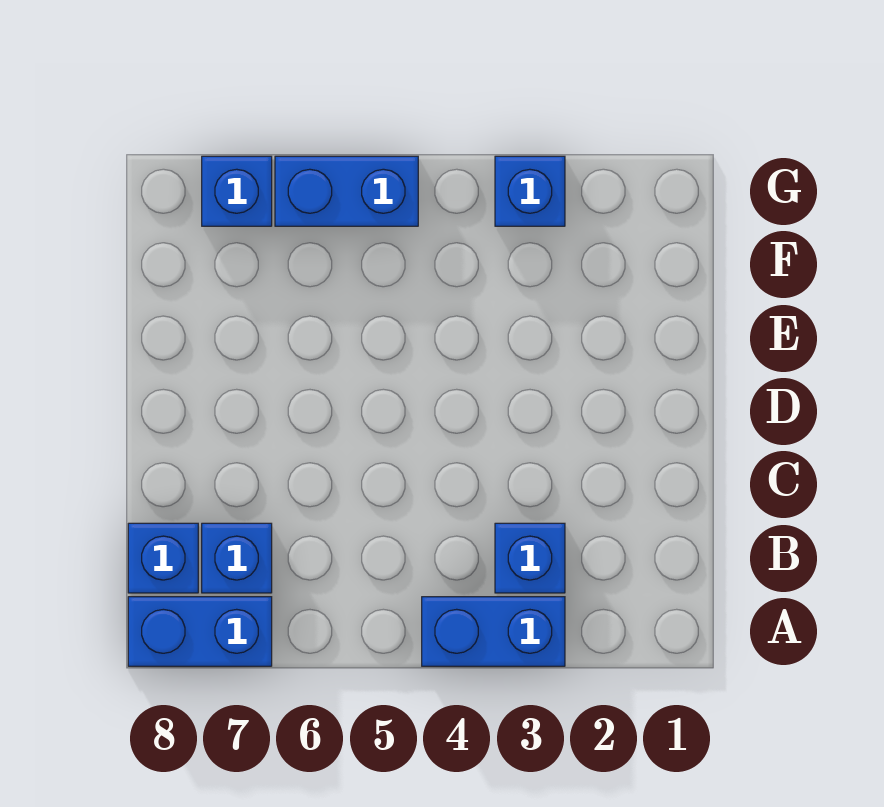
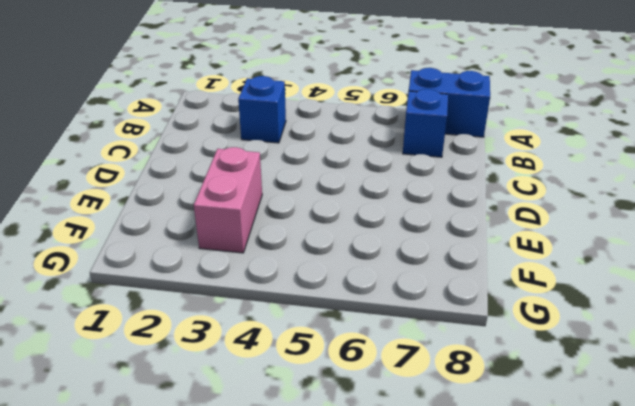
pink brick E3:F3 level 1 -> none
none -> blue brick A3:A4 level 1
none -> blue brick B8 level 1

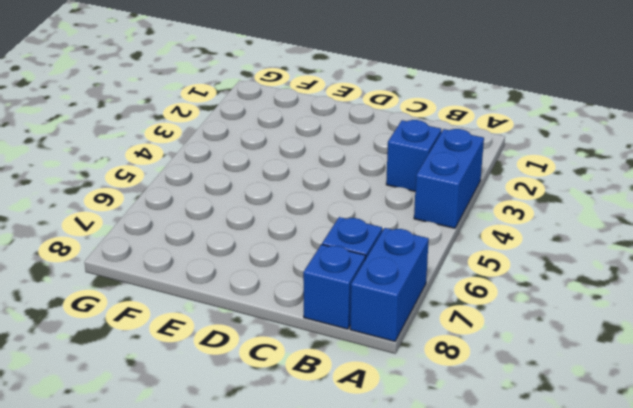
none -> blue brick G3 level 1
none -> blue brick G5:G6 level 1

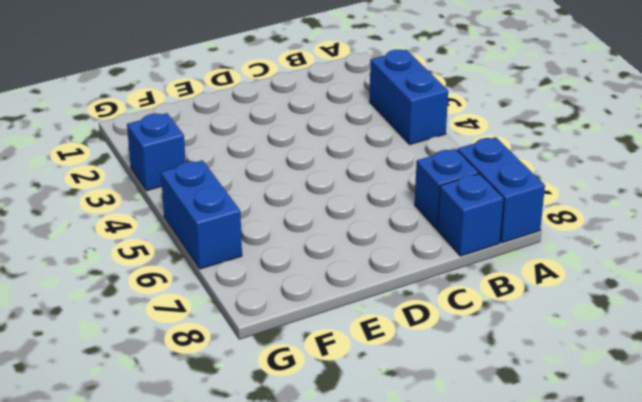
none -> blue brick B3 level 1
none -> blue brick G7 level 1

